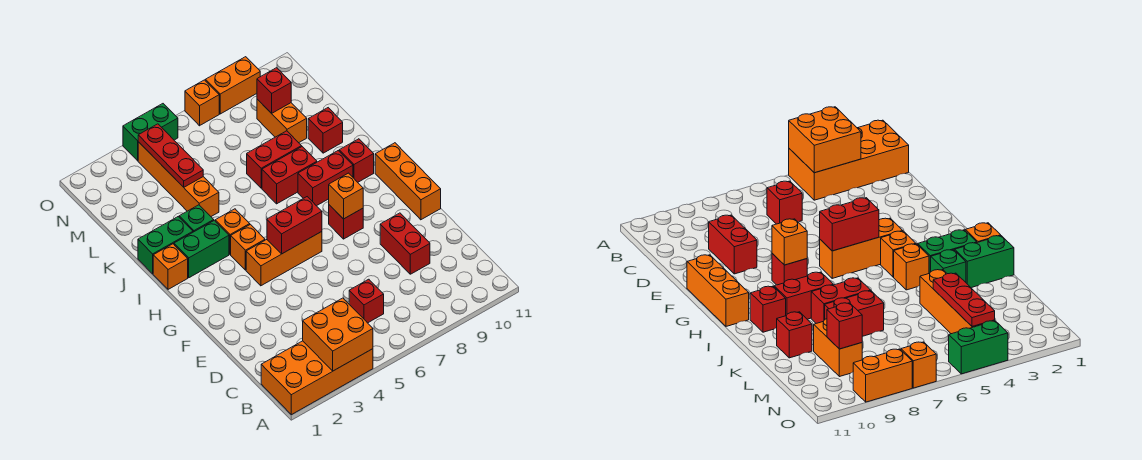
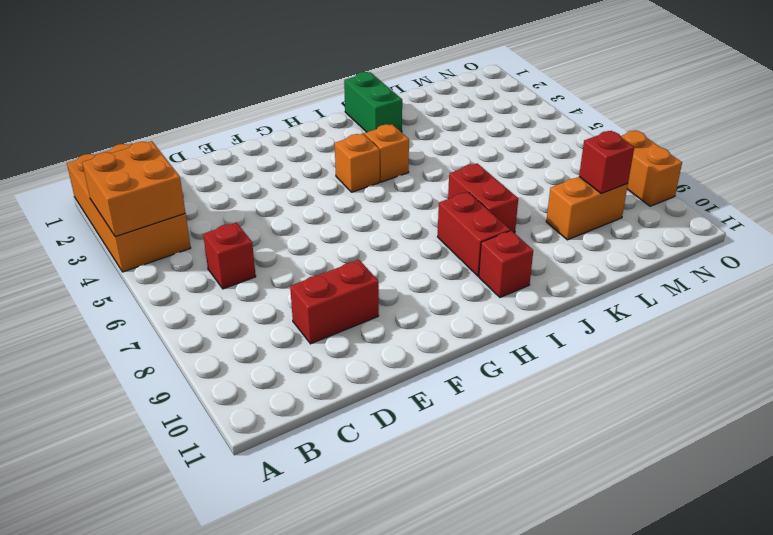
none -> orange brick F11:H11 level 1
none -> orange brick G4:G6 level 1
none -> red brick G8 level 1

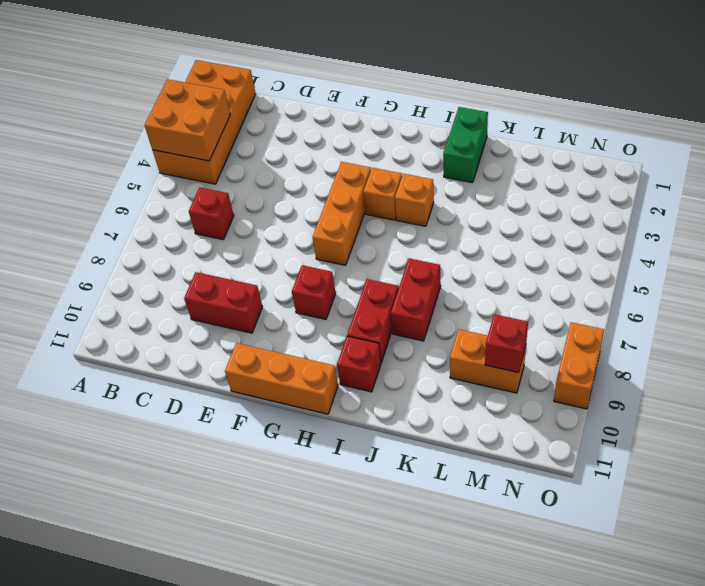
none -> orange brick I1 level 1
none -> green brick I2:I3 level 1
none -> green brick J3 level 1

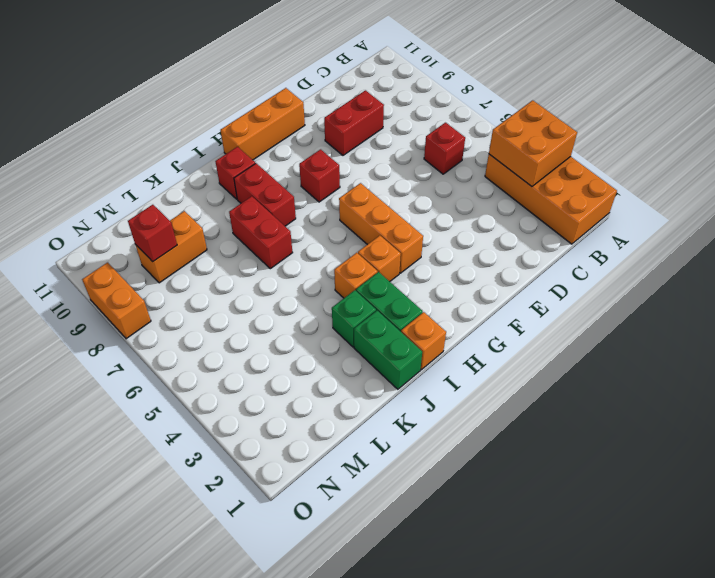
none -> orange brick K4:N4 level 1
none -> red brick K7:K8 level 1
none -> red brick K10 level 1

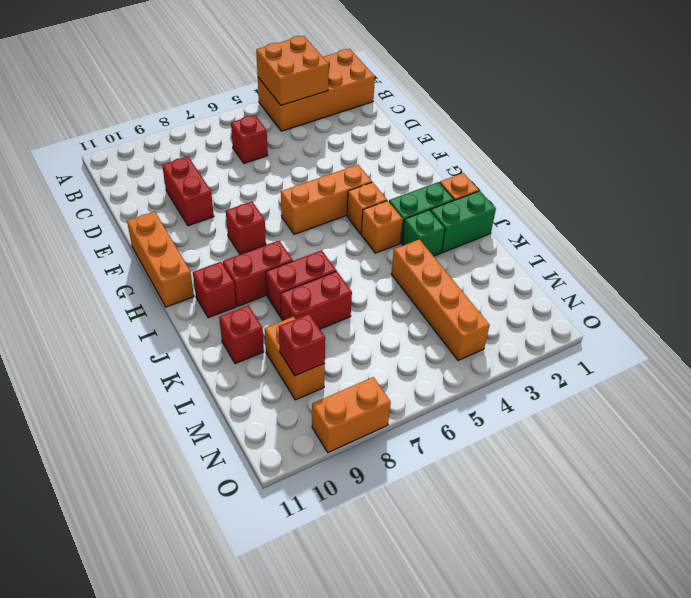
none -> green brick O4:O5 level 1
none -> orange brick O7 level 1
none -> red brick G5:G6 level 2

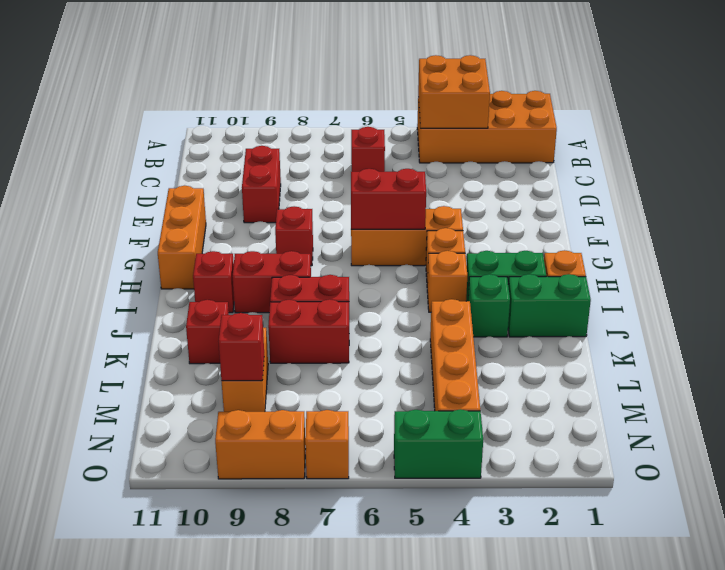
none -> orange brick G8 level 2
none -> red plate L4:N4 level 2

